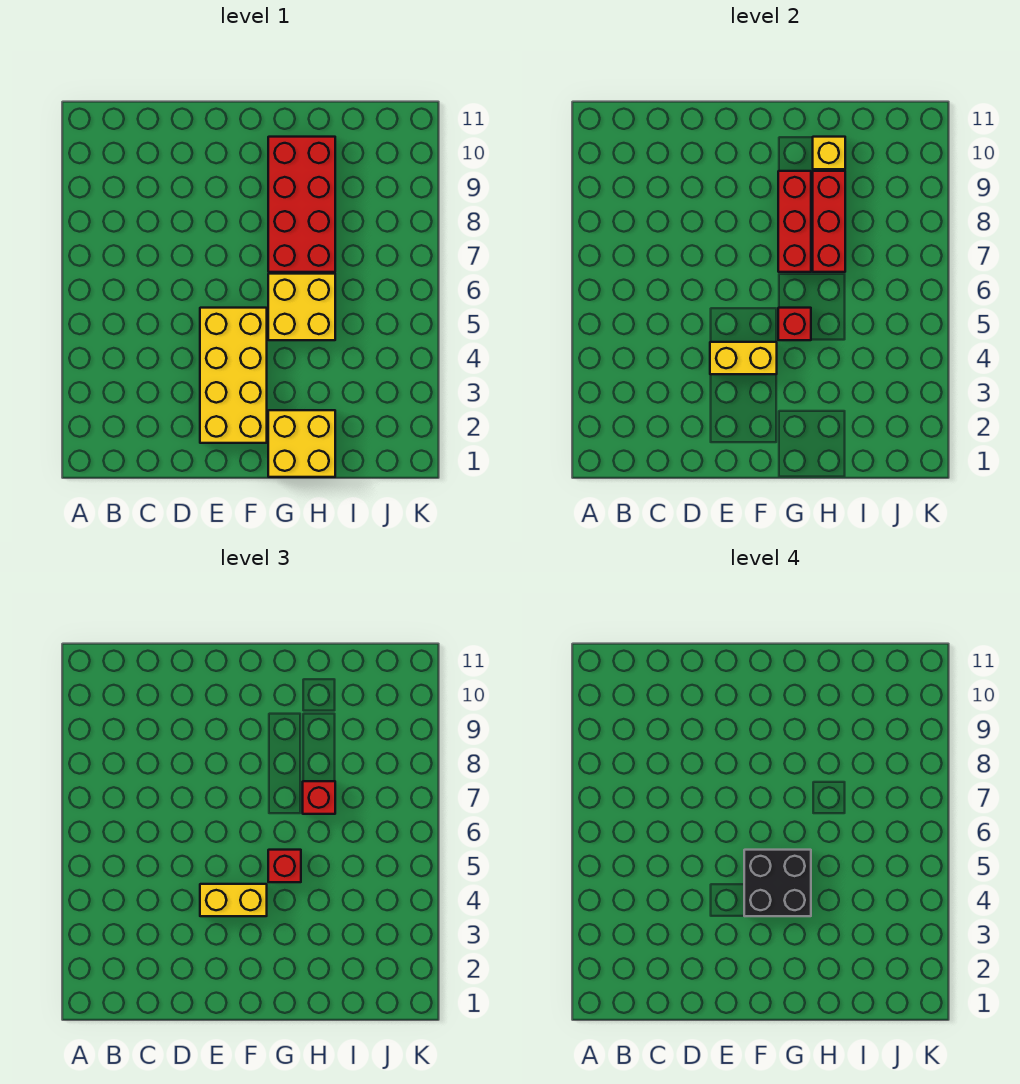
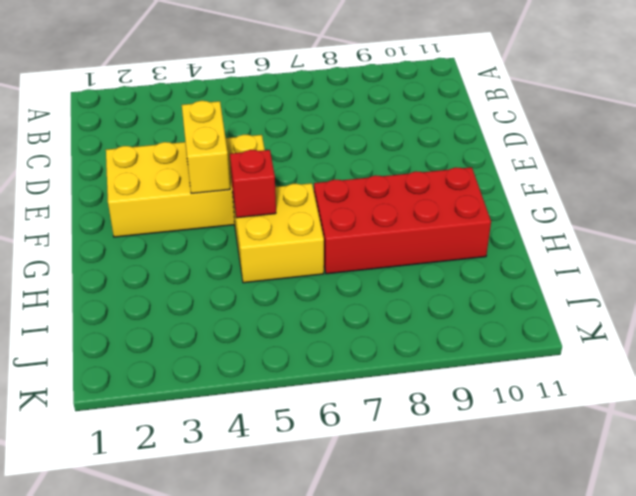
none -> yellow brick G1:H2 level 1
none -> red brick G7:G9 level 2
none -> red brick H7:H9 level 2

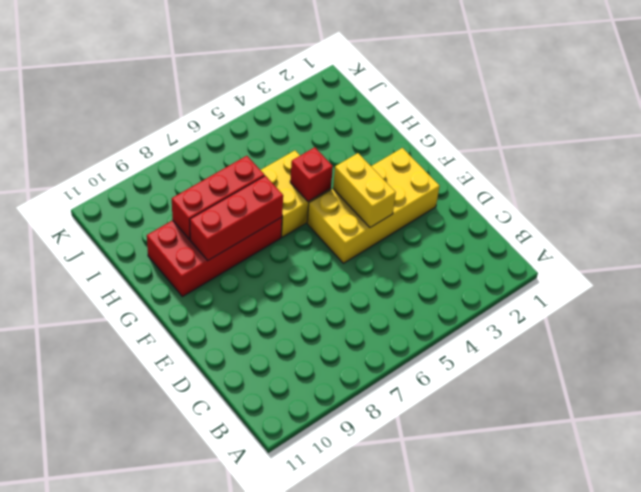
none -> yellow brick G1:H2 level 1
none -> yellow brick H10 level 2
none -> yellow brick E4:F4 level 3

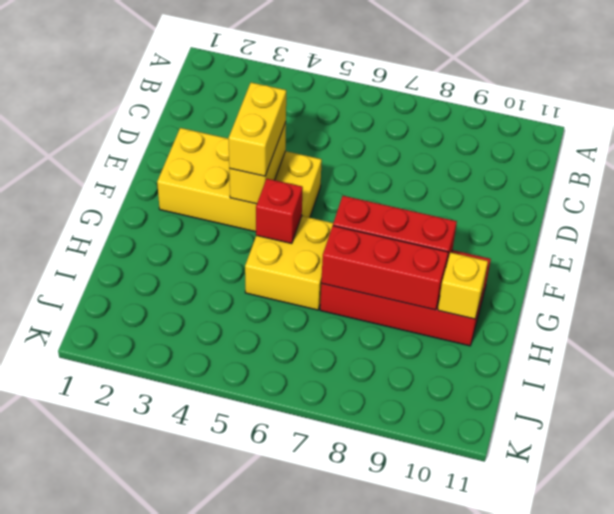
none -> yellow brick G1:H2 level 1
none -> red brick G5 level 3
none -> red brick H7 level 3

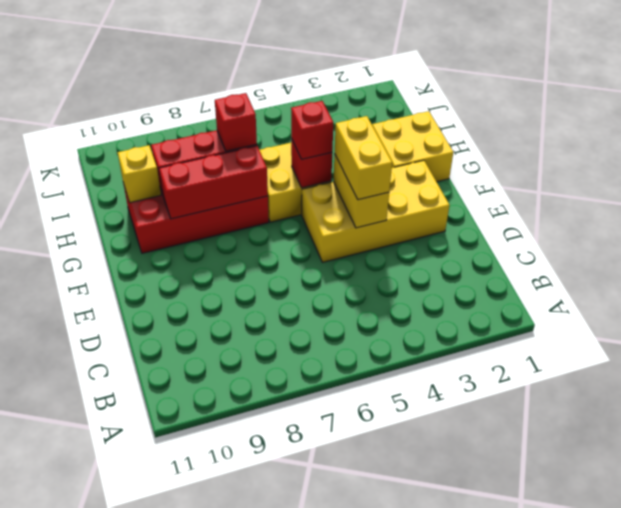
none -> black brick F4:G5 level 4

